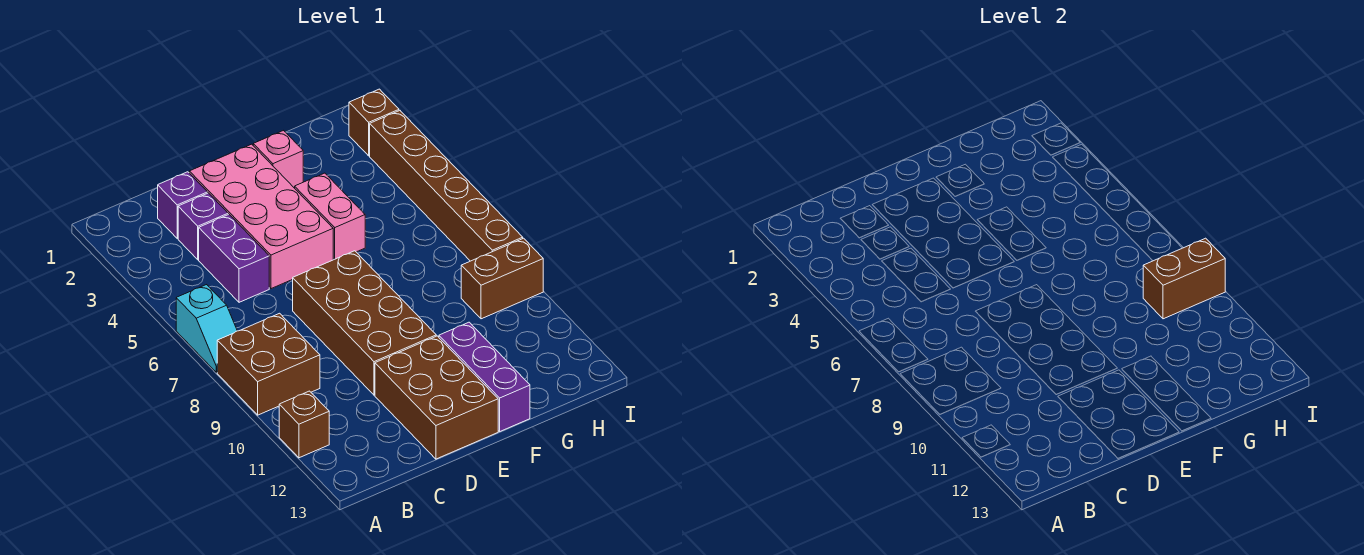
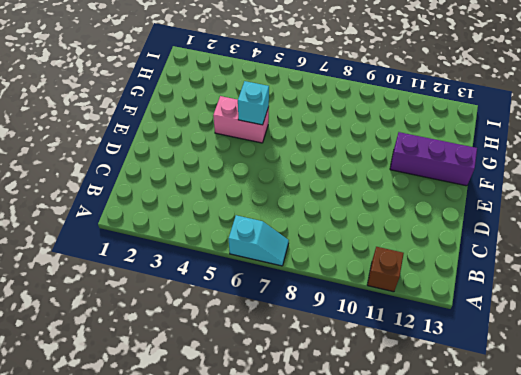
cyan brick F5 level 2 -> none
none -> brown brick A8:B9 level 1
none -> purple brick C2 level 1
none -> purple brick C3 level 1

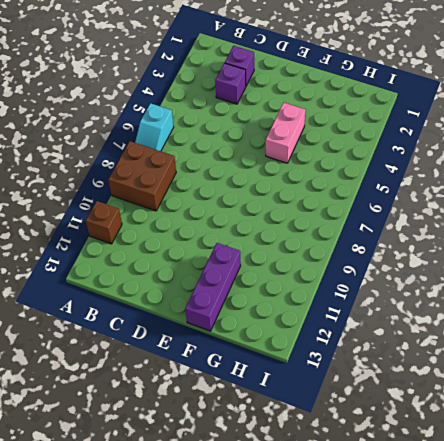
none -> purple brick C4:C5 level 1
none -> pink brick D2:E5 level 1
none -> brown brick D7:E10 level 1

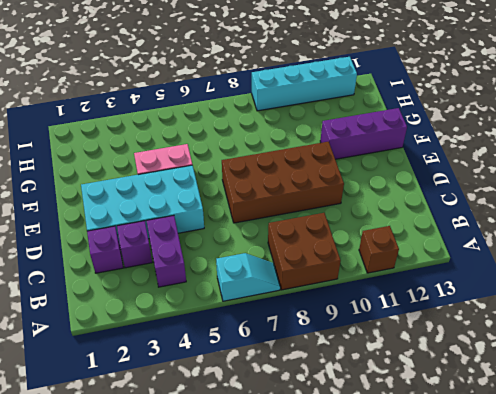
purple brick B4:C4 level 1 -> purple brick C4:C5 level 1
cyan brick D2:E5 level 1 -> pink brick D2:E5 level 1
cyan brick I9:I12 level 1 -> brown brick H9:I9 level 1
none -> brown brick D11:E13 level 1
none -> pink brick F2 level 1
none -> brown brick I2 level 1

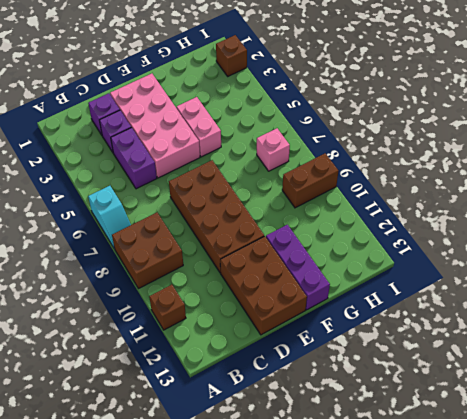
pink brick H7 level 1 -> pink brick F2 level 1
none -> brown brick I3:I8 level 1
none -> brown brick H9:I9 level 2

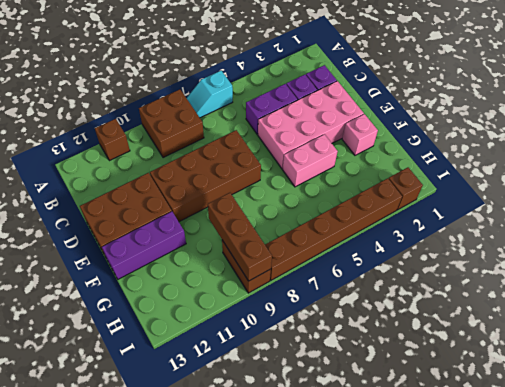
brown brick G9:I9 level 2 -> brown brick H9:I9 level 2

